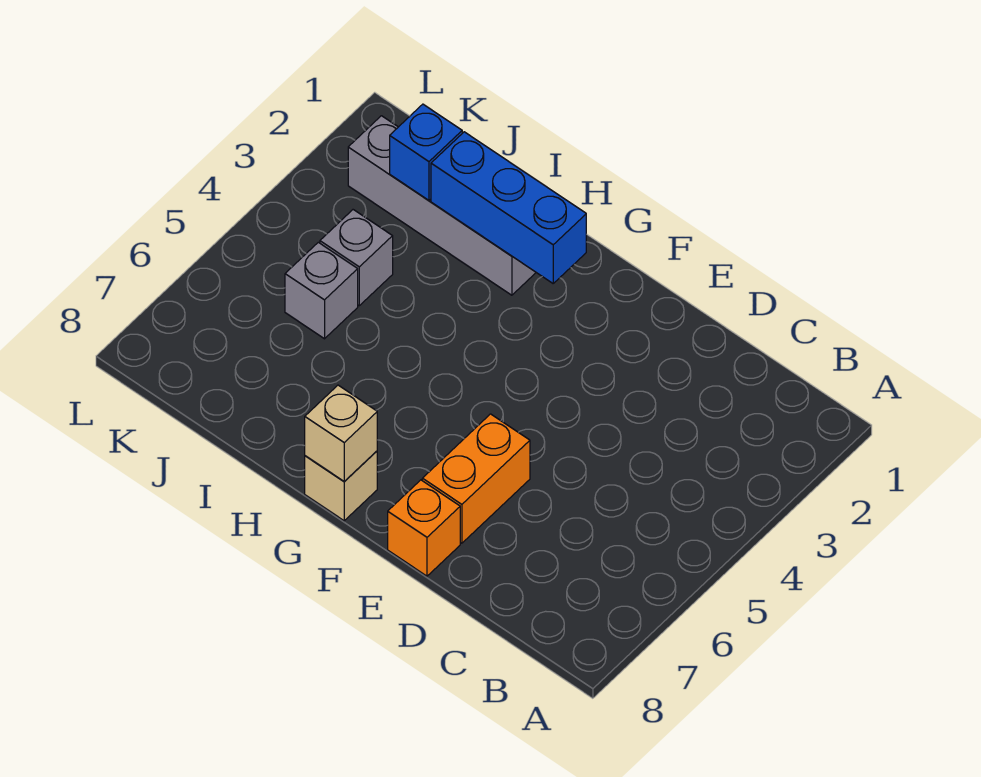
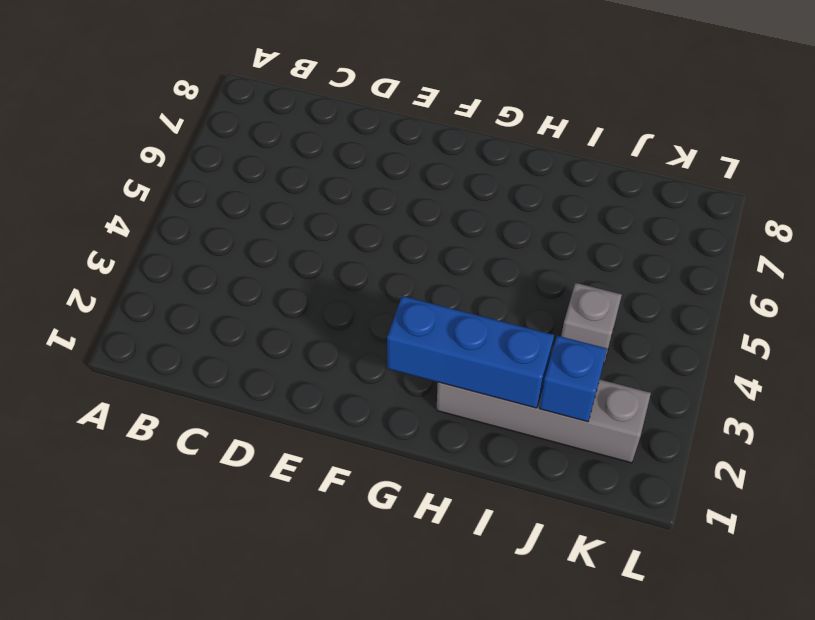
none -> orange brick E6:E7 level 1
none -> orange brick E8 level 1

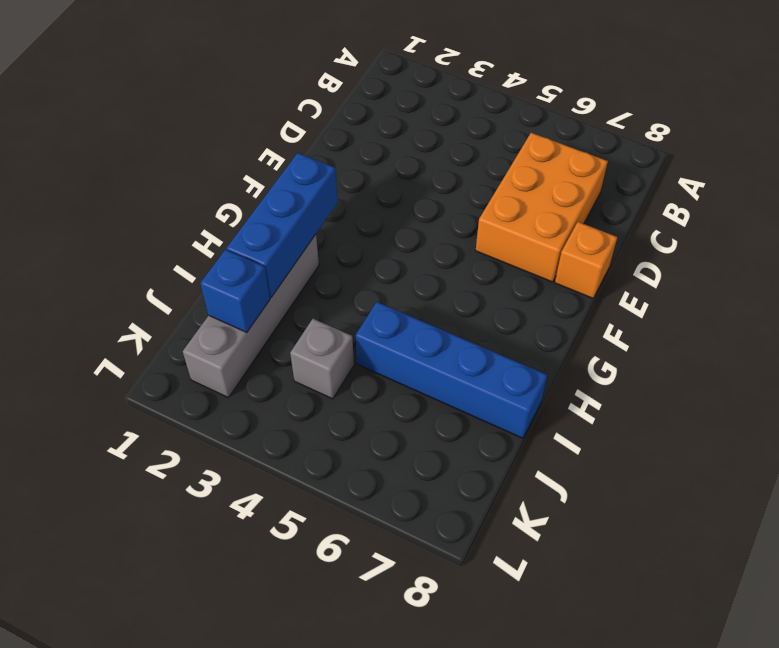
orange brick C6:E7 level 1 -> orange brick E6:E7 level 1
blue brick I5:I8 level 1 -> none
none -> tan brick G8 level 1
none -> grey brick J5 level 1

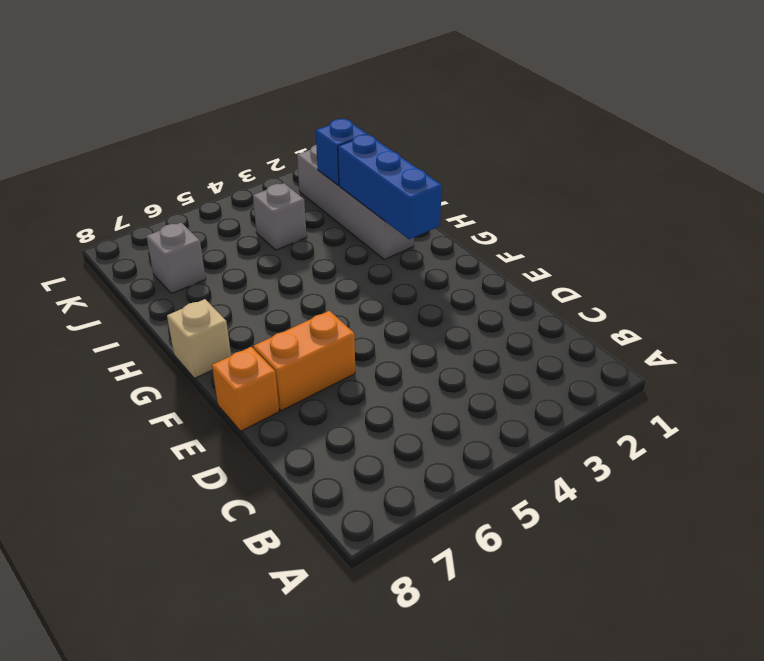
grey brick J7 level 1 -> grey brick J5 level 1
none -> tan brick G8 level 2

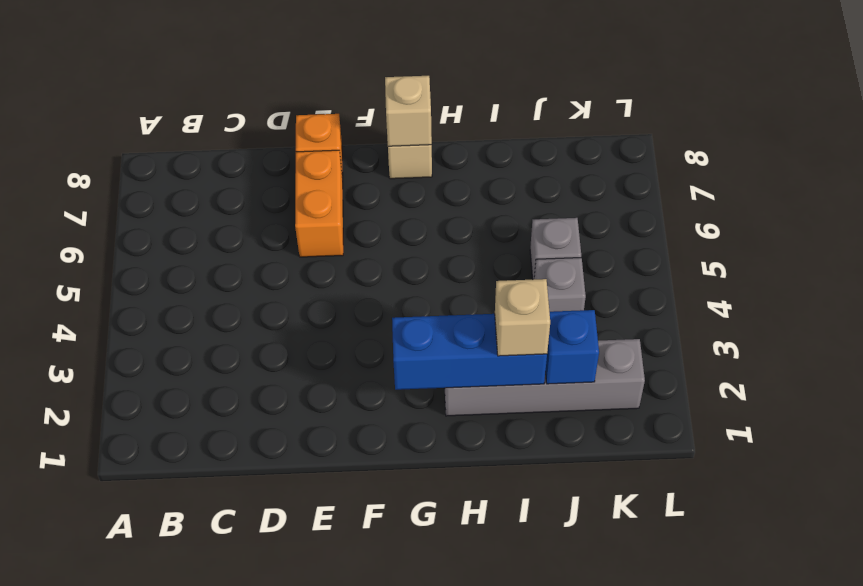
tan brick I2 level 3 -> none

